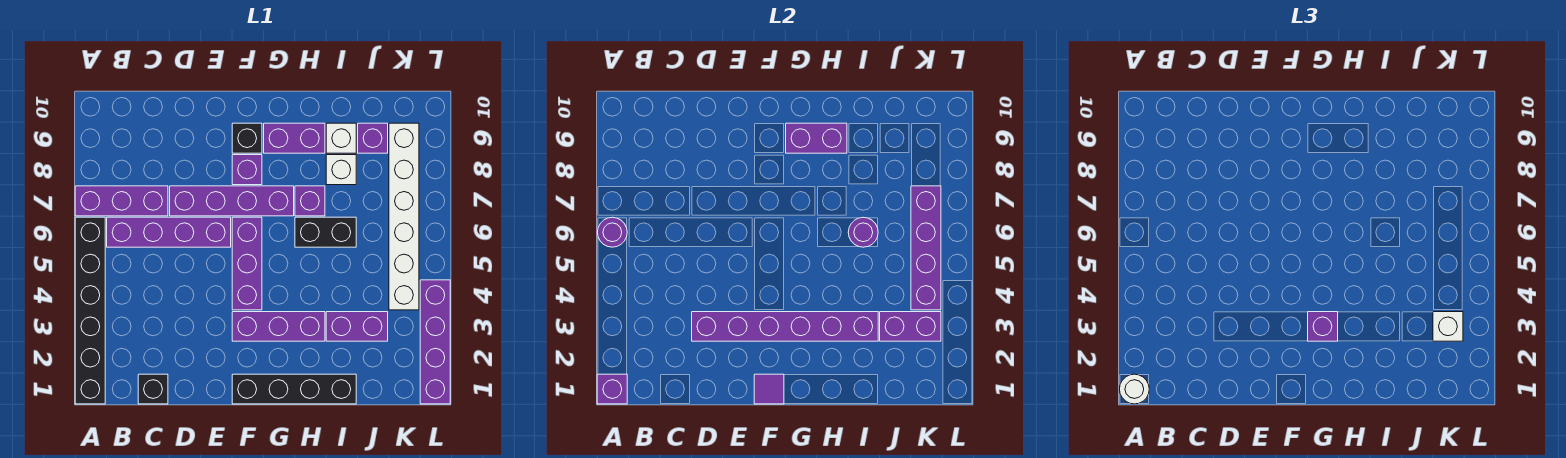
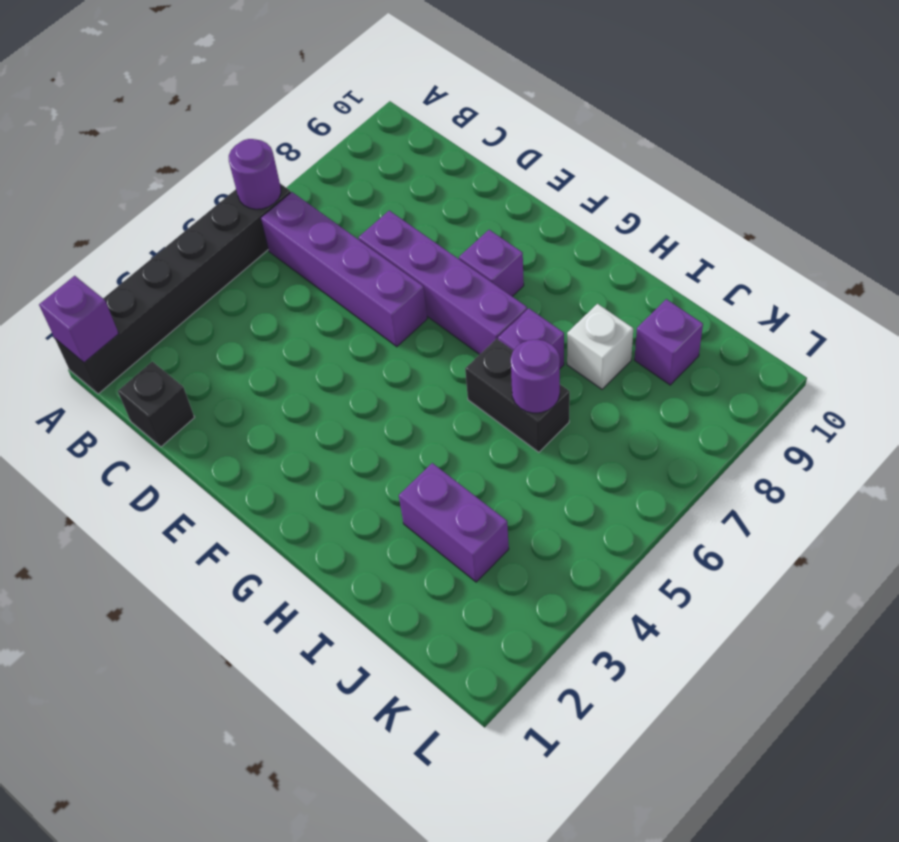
none -> purple brick A7:C7 level 1
none -> black brick F1:I1 level 1
none -> purple brick F3:H3 level 1
none -> purple brick F4:F6 level 1

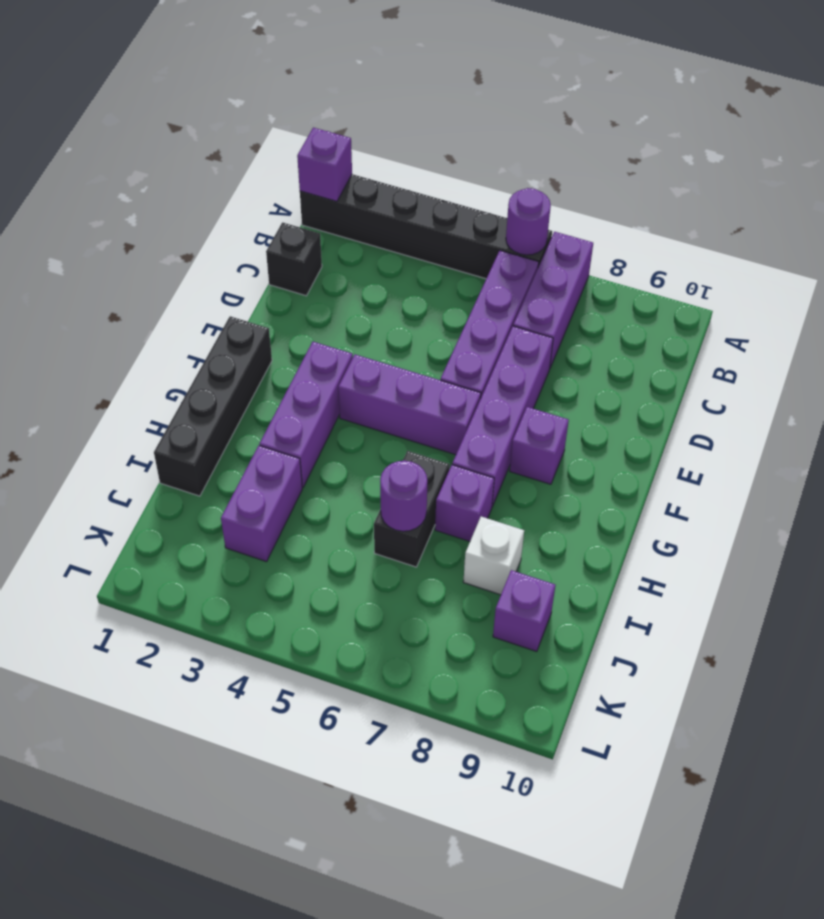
none -> black brick F9 level 1
none -> purple brick G9:H9 level 1
none -> white brick I9 level 1
none -> white brick K4:K9 level 1

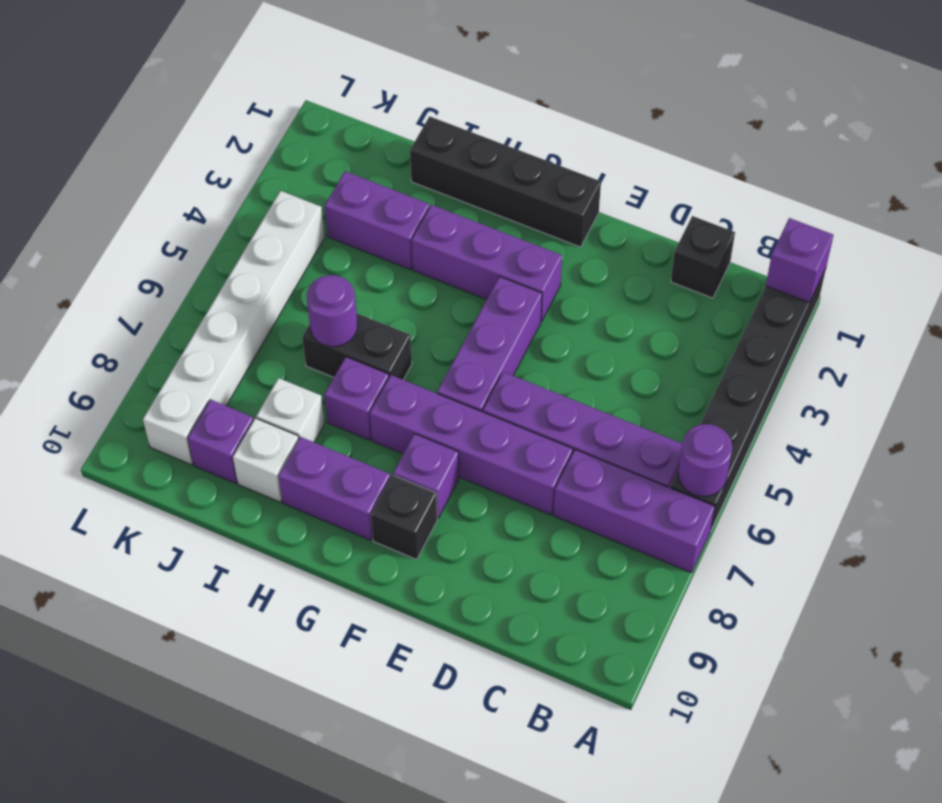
none -> purple brick L1:L4 level 1
none -> purple brick D3:I3 level 2
none -> purple tile F1 level 2
none -> purple brick G9:H9 level 2

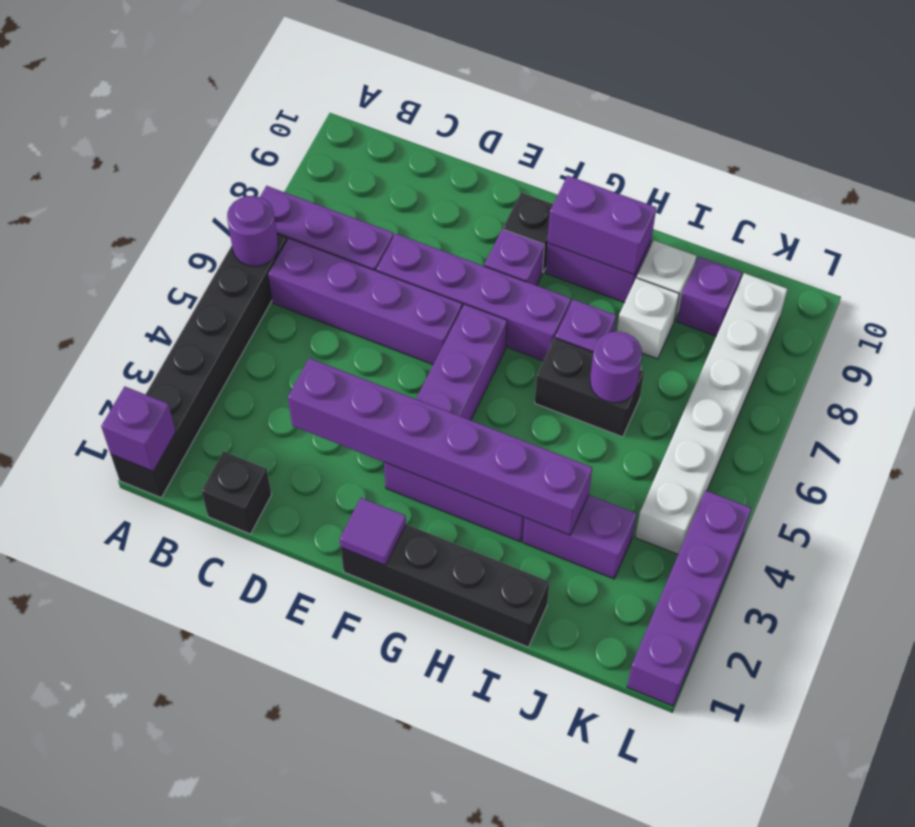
none -> purple brick J3:K3 level 2
none -> purple brick K4:K7 level 2
none -> white round brick A1 level 3
none -> purple brick G3 level 3

